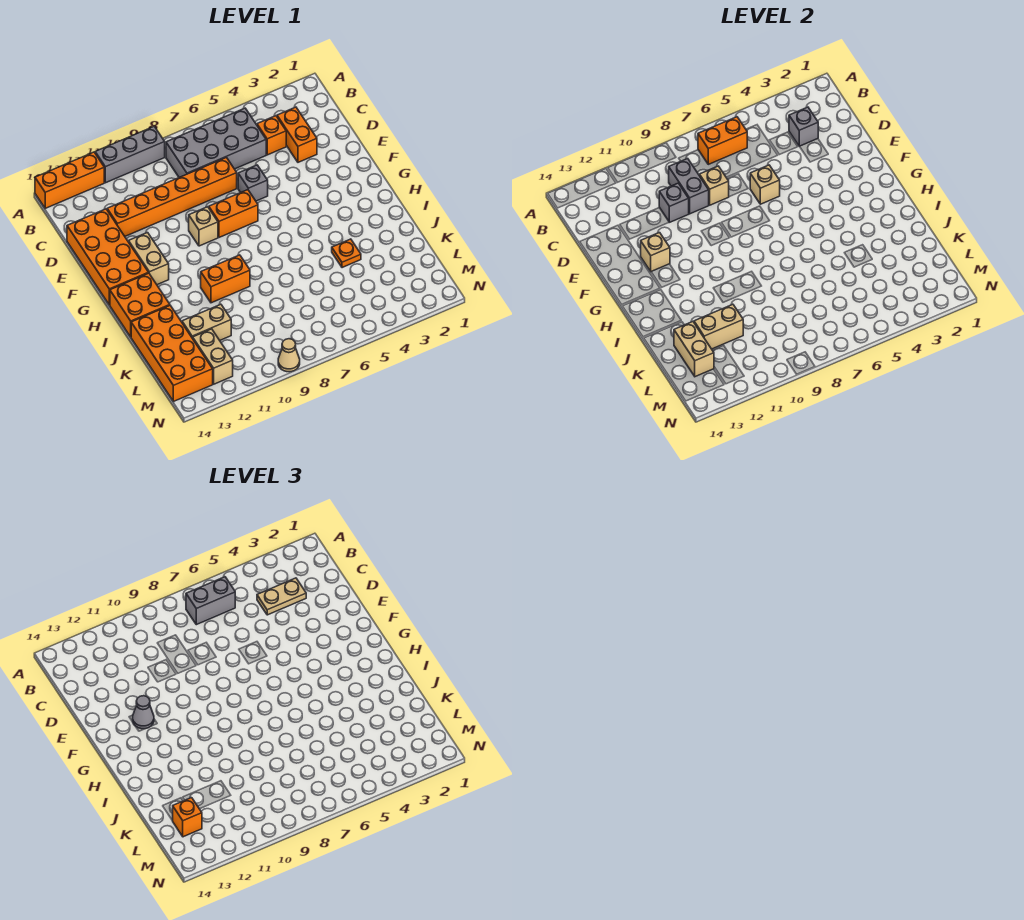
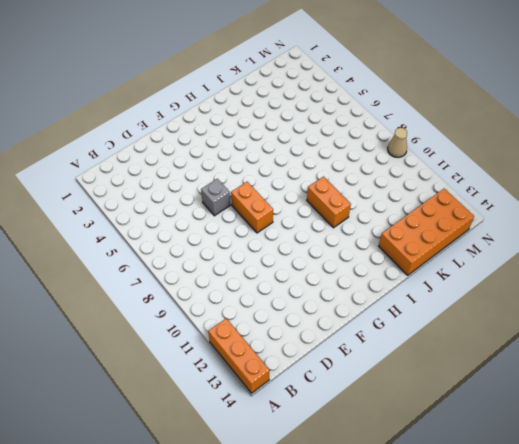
none -> grey brick A9:A11 level 1
none -> grey brick B5:C8 level 1
none -> orange brick C3:D3 level 1
none -> orange brick C4 level 1

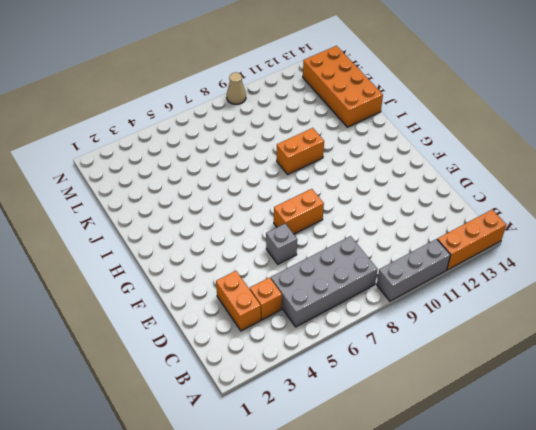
none -> orange brick D7:D12 level 1
none -> orange brick D13:G14 level 1
none -> tan brick F9 level 1
none -> tan brick F12:G12 level 1

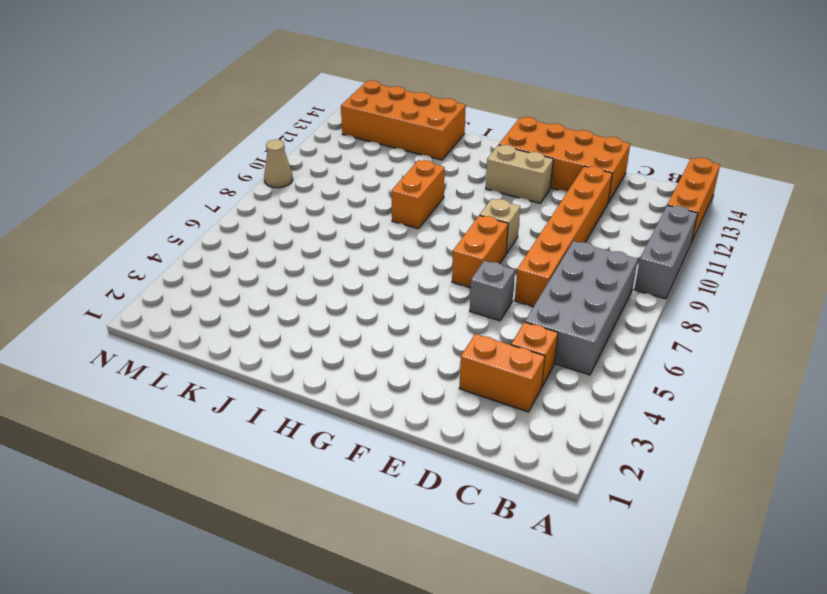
none -> orange brick H13:I14 level 1
none -> orange plate J4 level 1
none -> tan brick K11:K12 level 1
none -> tan brick L12:M12 level 1

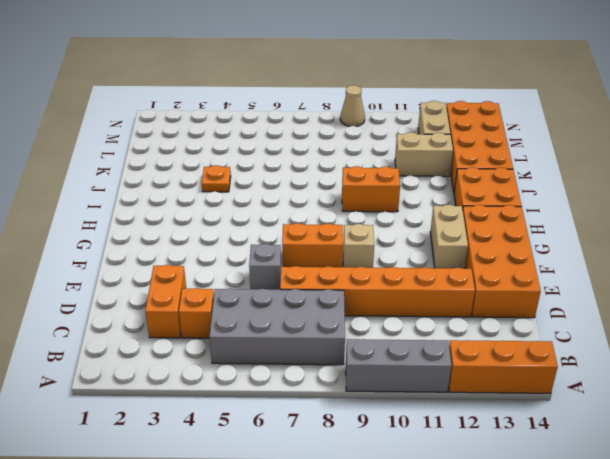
none -> orange brick B6:B7 level 2
none -> grey brick C3 level 2
none -> grey brick C9:D9 level 2
none -> tan brick D8 level 2

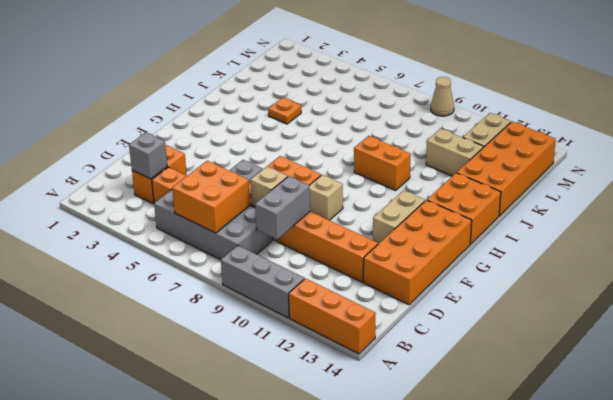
orange brick B6:C7 level 2 -> orange brick B6:B7 level 2
none -> grey brick D10 level 2
none -> tan brick E6 level 2
none -> tan brick F12 level 2
none -> tan brick K11:K12 level 2

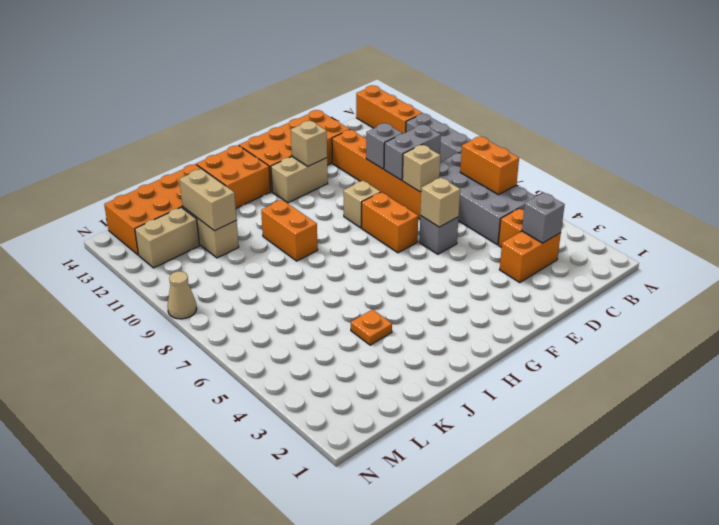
none -> tan brick K13:L13 level 2
none -> grey brick B6:B7 level 3
none -> tan plate C3:C4 level 3
none -> grey cone F12 level 3

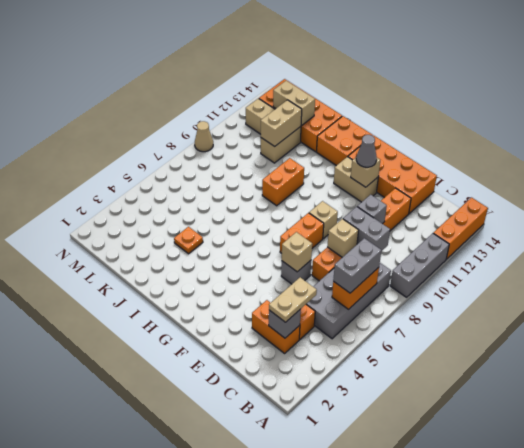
none -> orange brick L13 level 3

